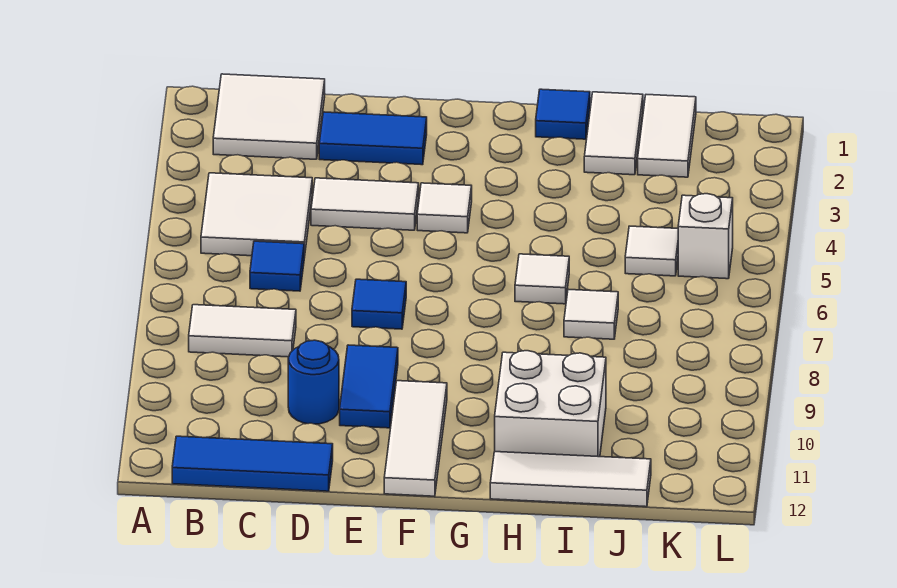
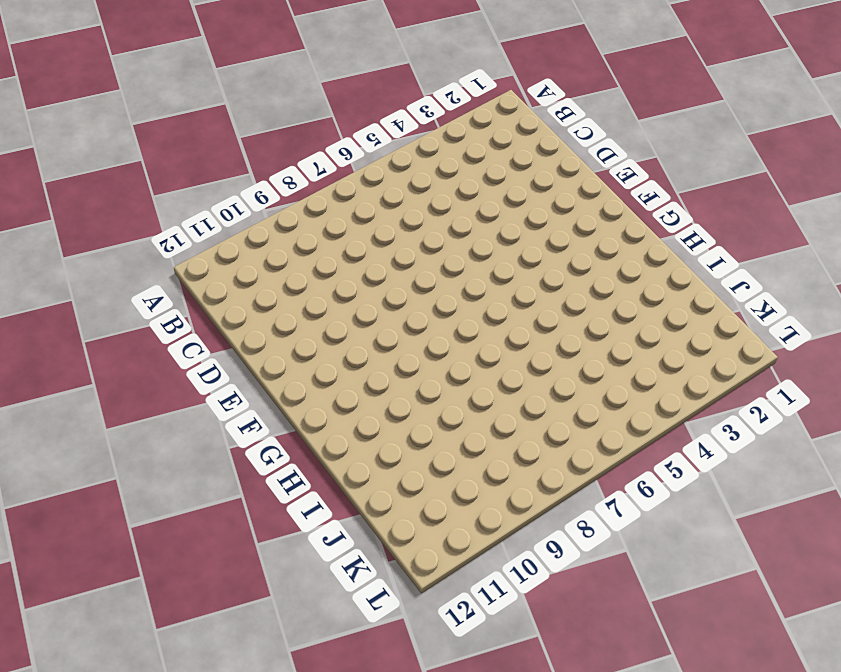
none -> white tile B1:C2 level 1
none -> white tile B4:C5 level 1
none -> white tile B8:C8 level 1

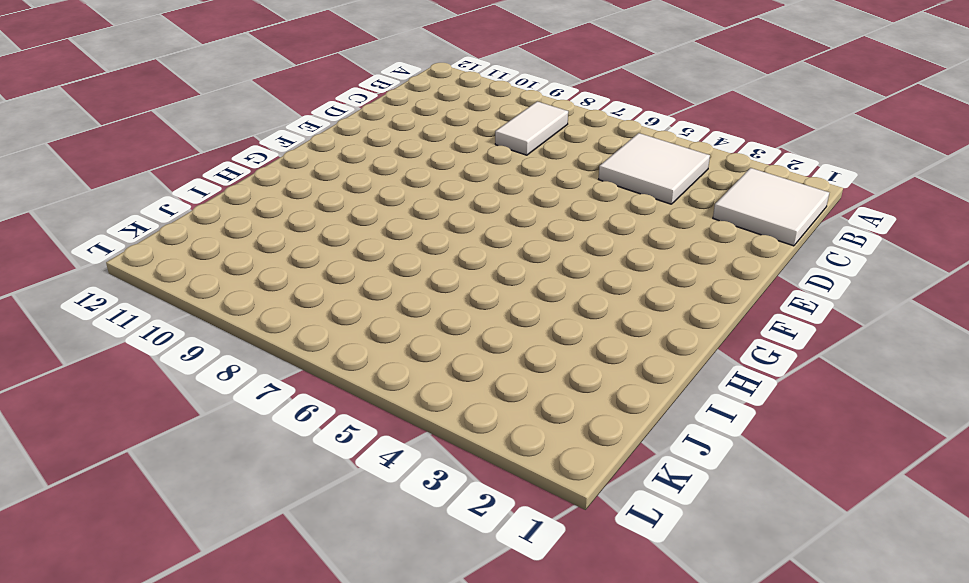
none -> blue tile B12:D12 level 1
none -> blue tile C6 level 1
none -> blue tile D2:E2 level 1

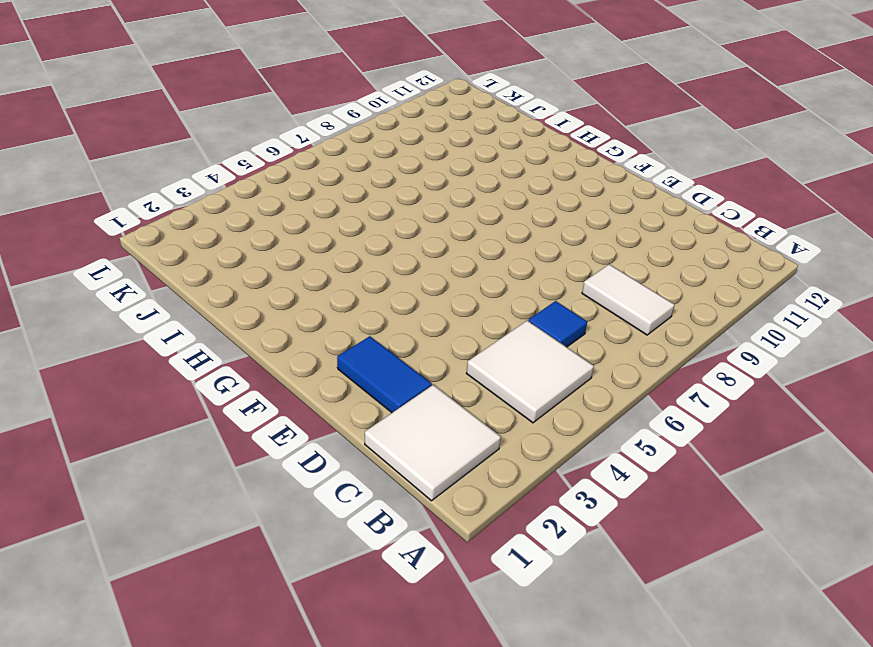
none -> blue tile B12:D12 level 1
none -> white tile D4:E4 level 1
none -> blue round brick D10 level 1

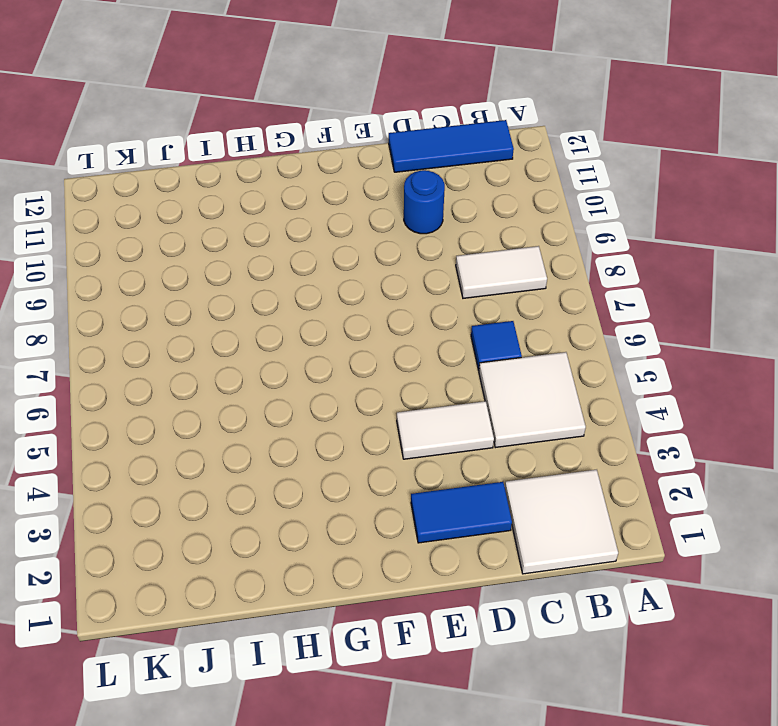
none -> blue tile E7 level 1
none -> blue tile E9:E10 level 1
none -> white tile F4 level 1

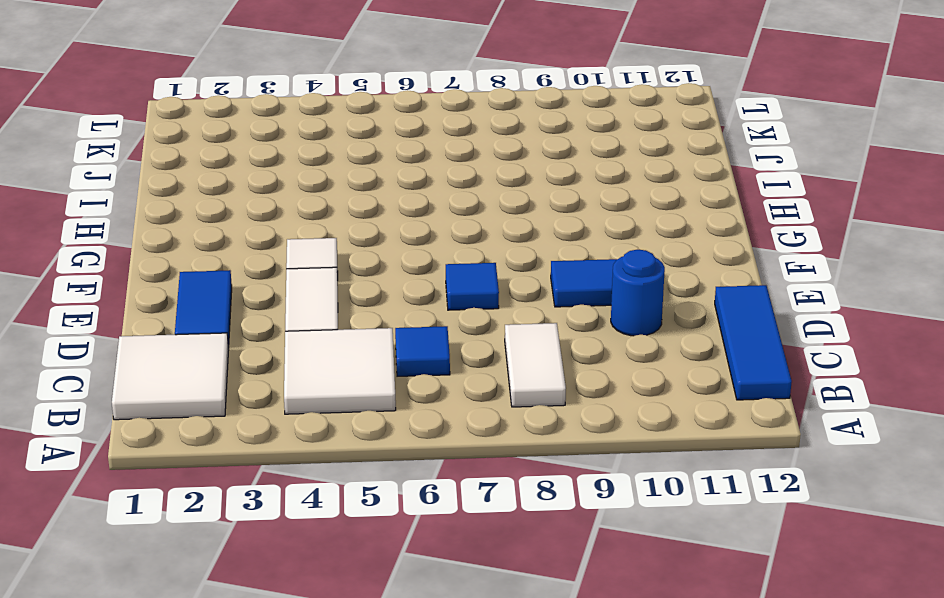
none -> white tile F10:F12 level 1
none -> blue tile H1 level 1
none -> white tile H6 level 1

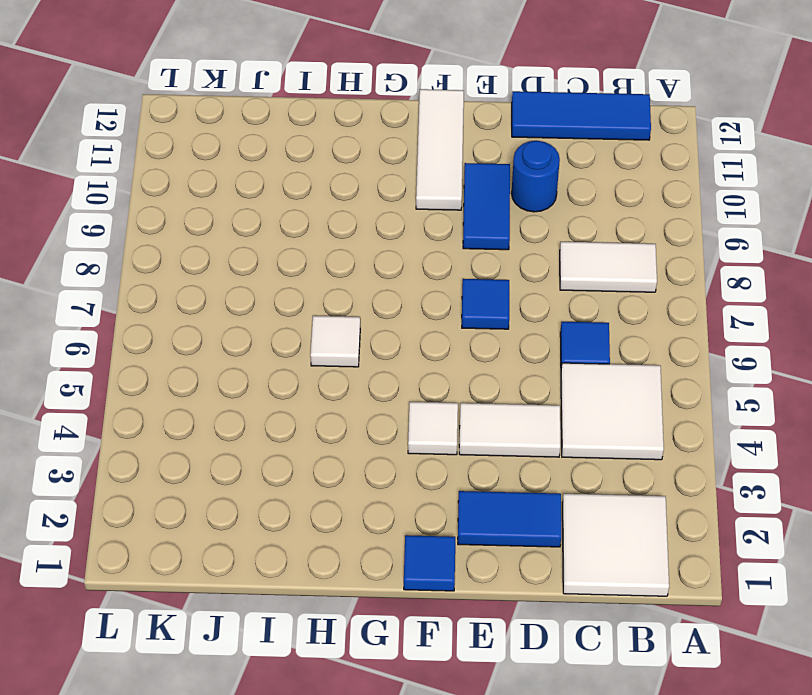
blue tile F1 level 1 -> blue tile H1 level 1
none -> white brick H10:I11 level 1
none -> white tile H12:J12 level 1
none -> white tile I1:I2 level 1

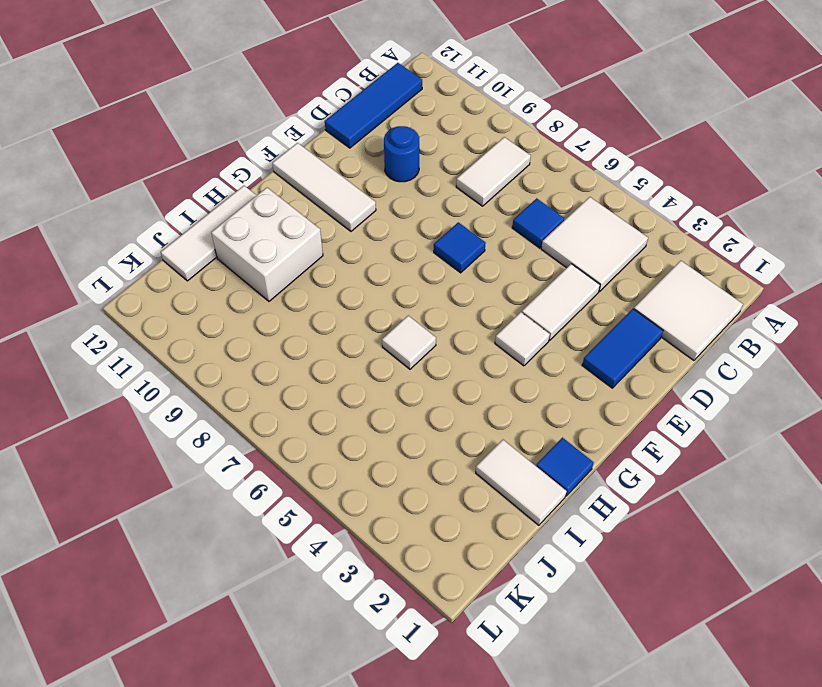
none -> blue tile E9:E10 level 1
none -> white tile I7 level 1
none -> white tile J1:J2 level 1

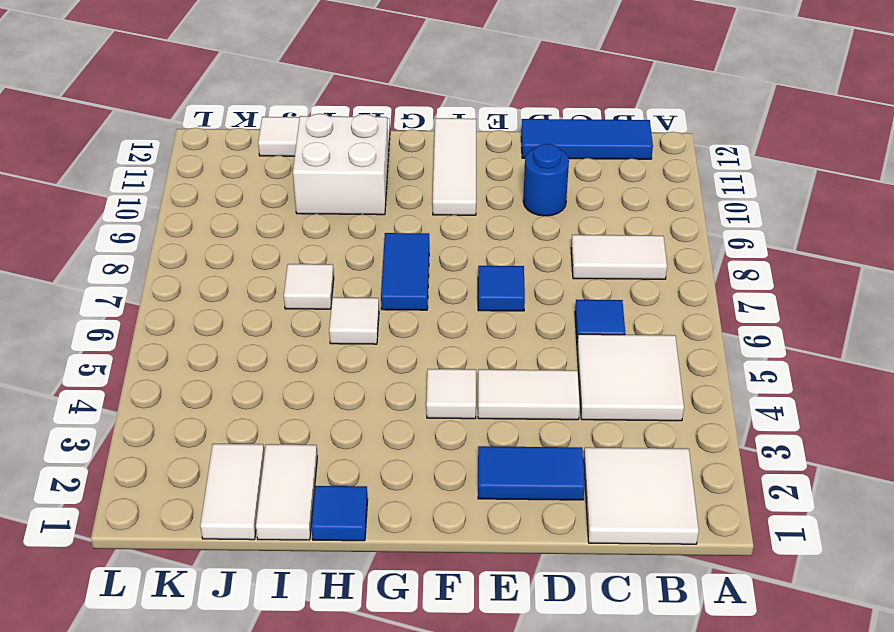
blue tile G7:G8 level 1 -> blue tile E9:E10 level 1
none -> white tile J5 level 1
none -> white brick K5 level 1

